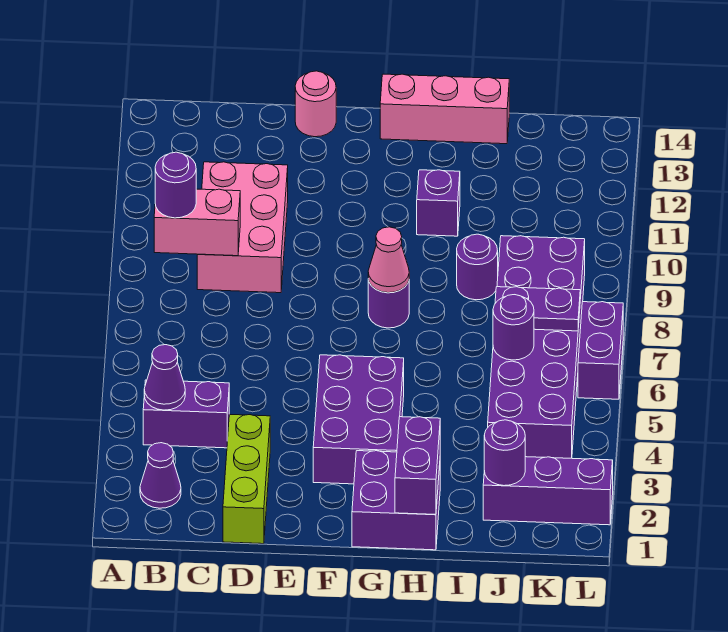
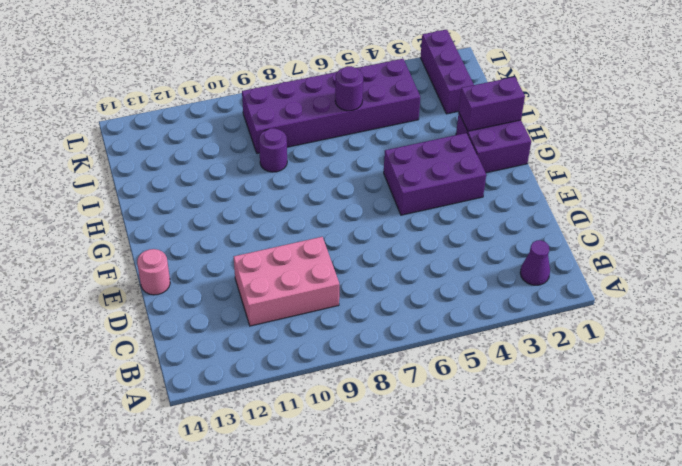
none -> purple brick B4:C4 level 1
none -> lime brick D1:D3 level 1
none -> purple round brick G8 level 1

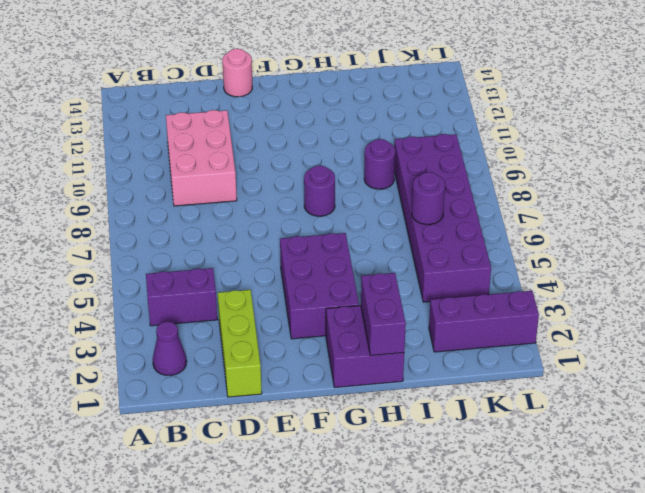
none -> pink brick G14:I14 level 1
none -> purple brick H11 level 1
none -> purple brick L6:L7 level 1

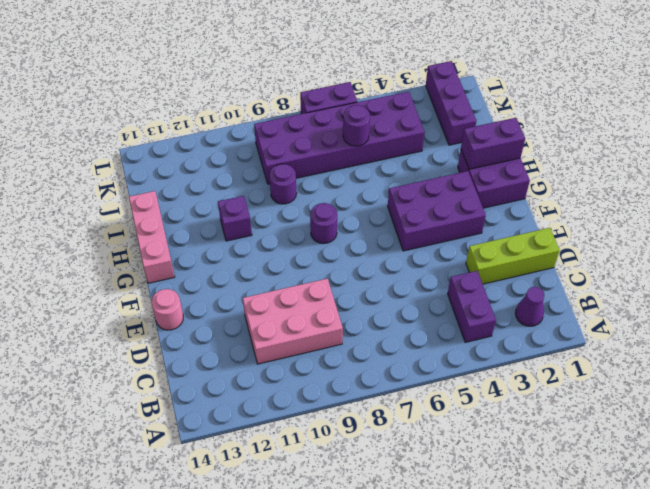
none -> purple cone B4 level 2
none -> pink brick B9:C9 level 2
none -> pink cone G8 level 2

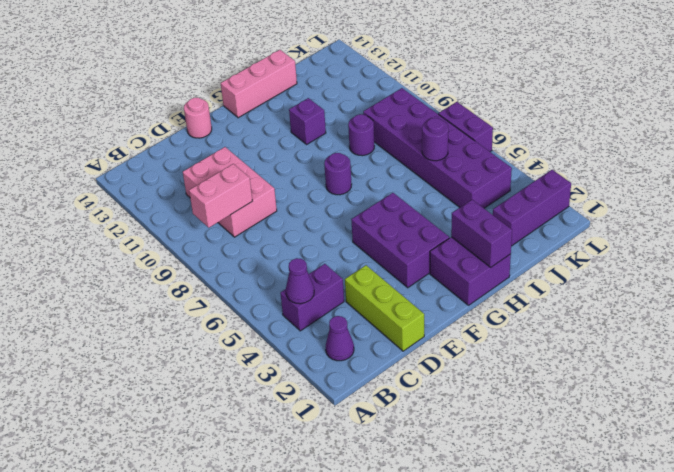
none -> pink cone G8 level 2
none -> purple round brick J2 level 2
none -> purple plate J7:K7 level 2

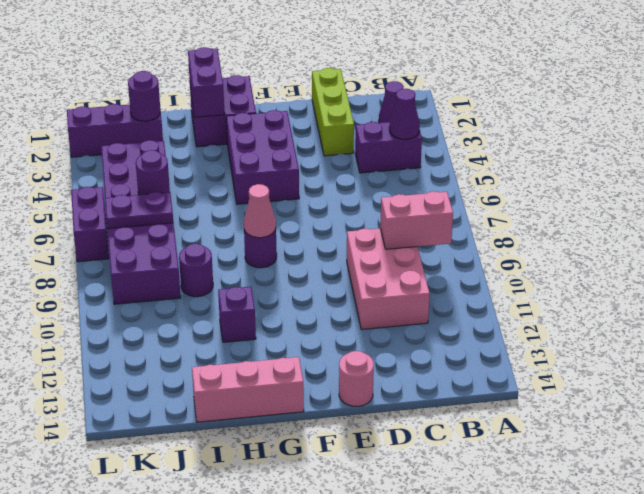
none -> purple round brick B9 level 3

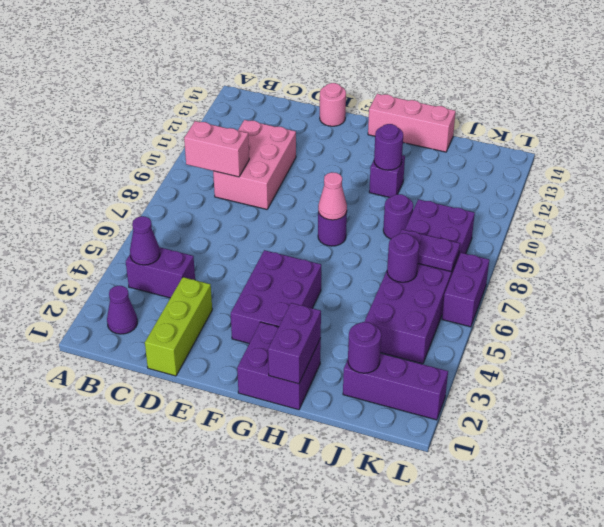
purple round brick H11 level 2 -> purple round brick B9 level 3

